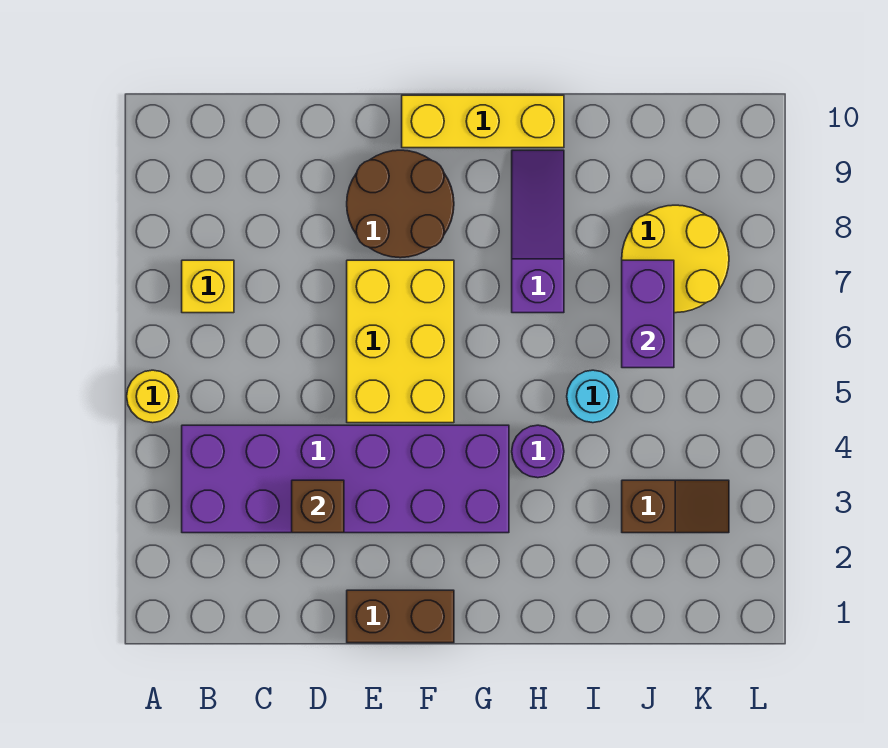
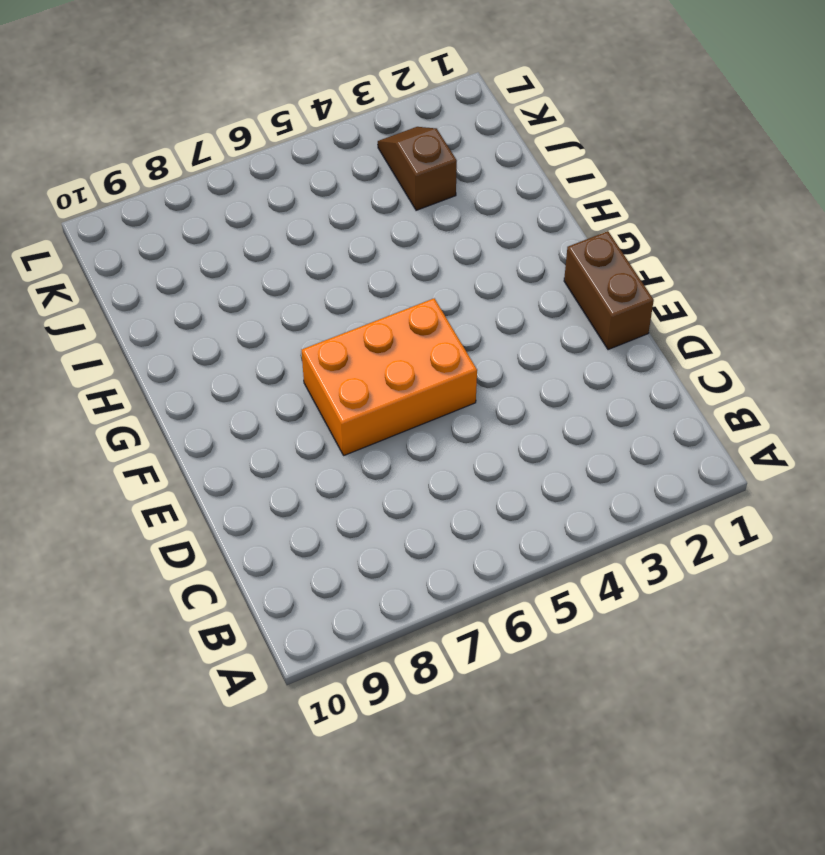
orange brick E5:F7 level 1 -> yellow brick E5:F7 level 1
none -> yellow round brick A5 level 1
none -> purple brick B3:G4 level 1
none -> yellow brick B7 level 1

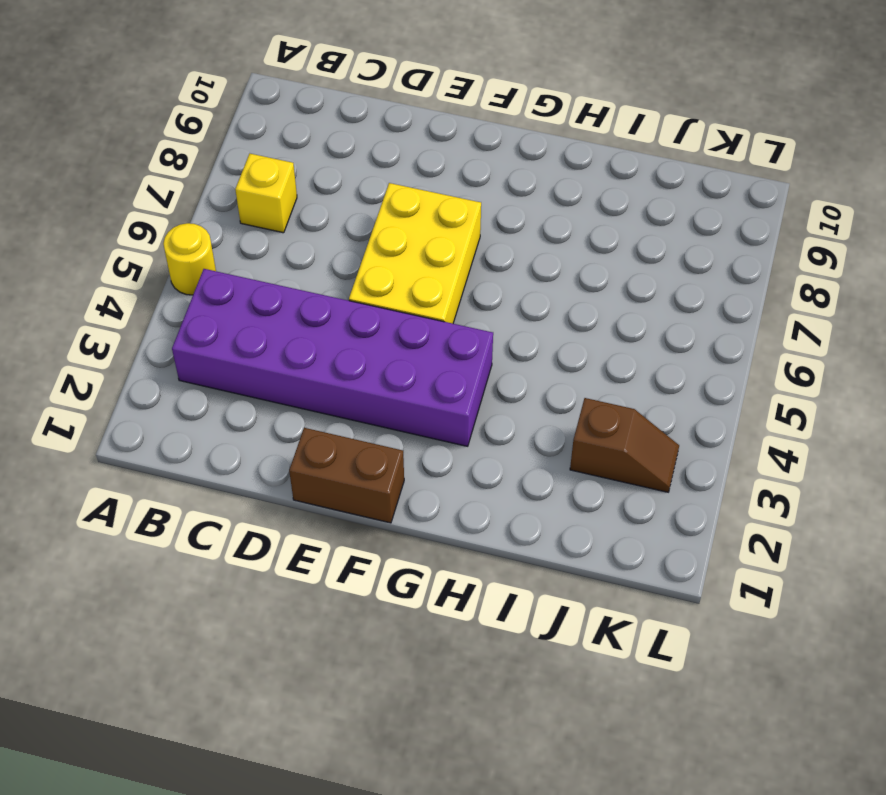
none -> brown round brick E8:F9 level 1
none -> yellow brick F10:H10 level 1
none -> purple round brick H4 level 1

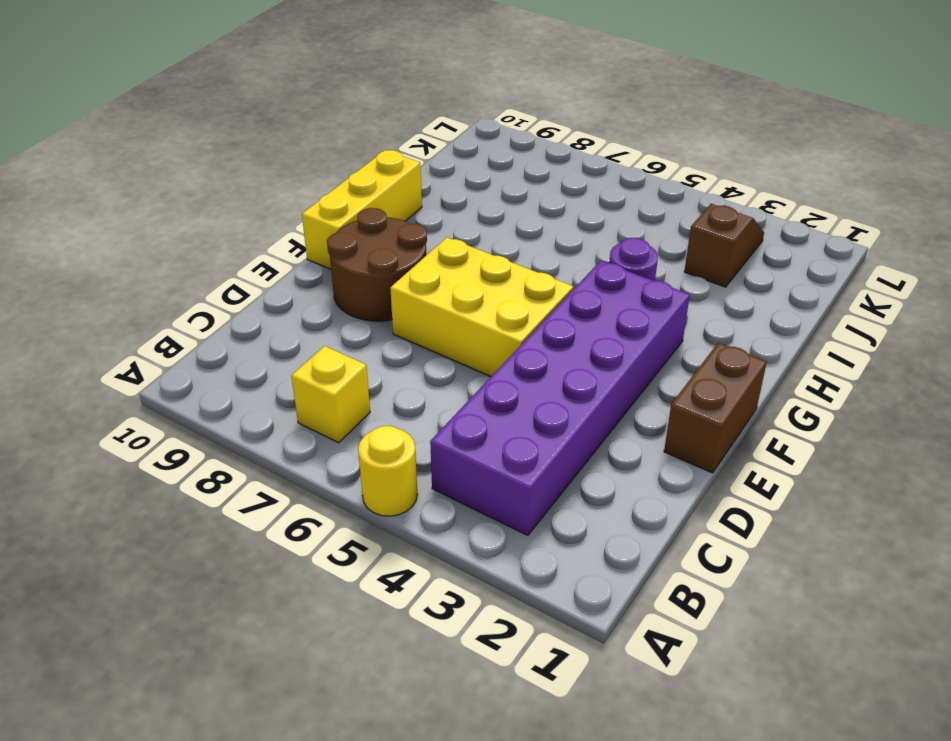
none -> purple slope H7:H9 level 1 top 7
none -> cyan round brick I5 level 1
none -> yellow round brick J7:K8 level 1

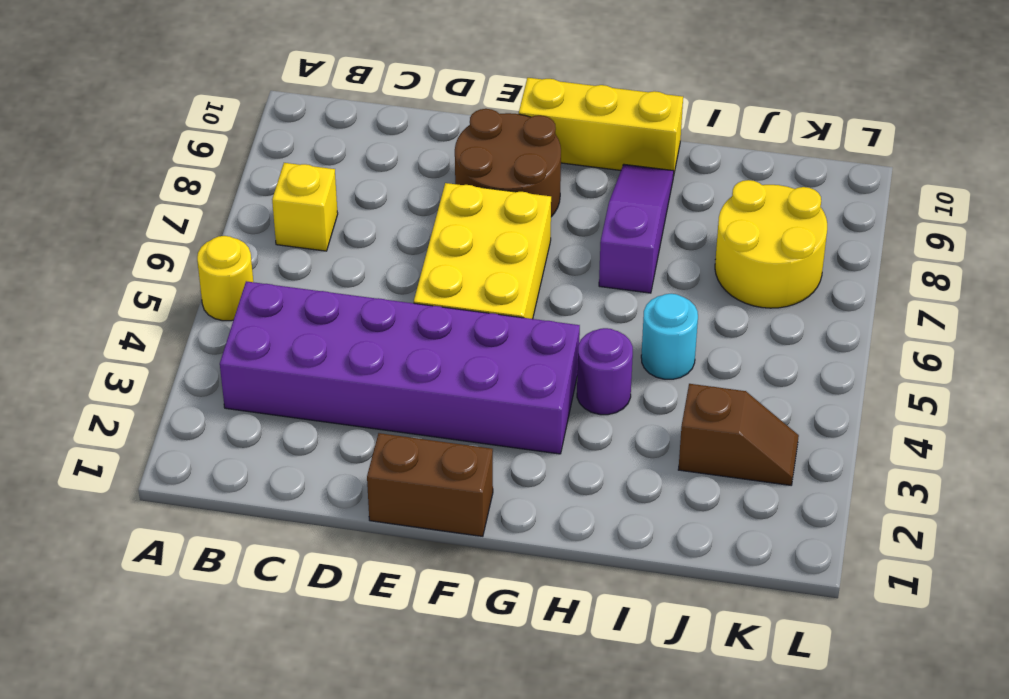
none -> brown brick D3 level 2
none -> purple brick J6:J7 level 2

